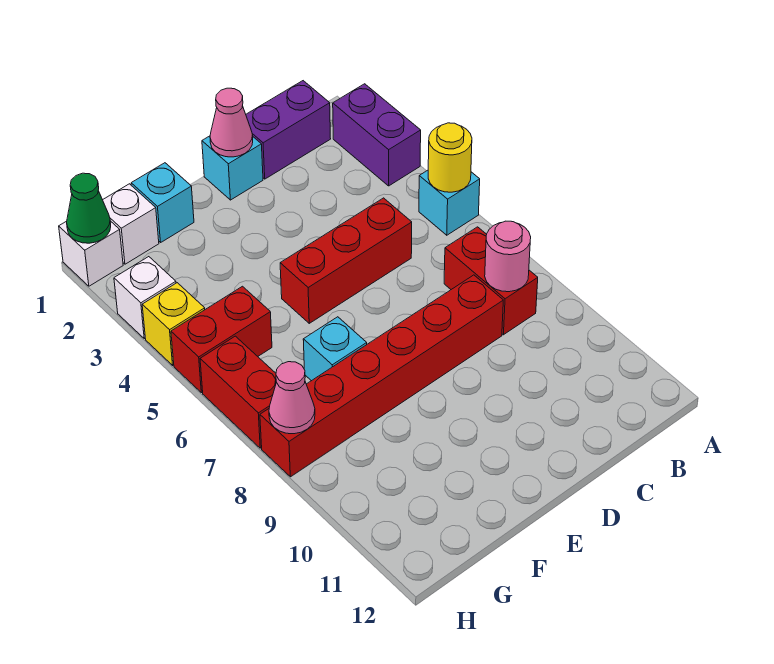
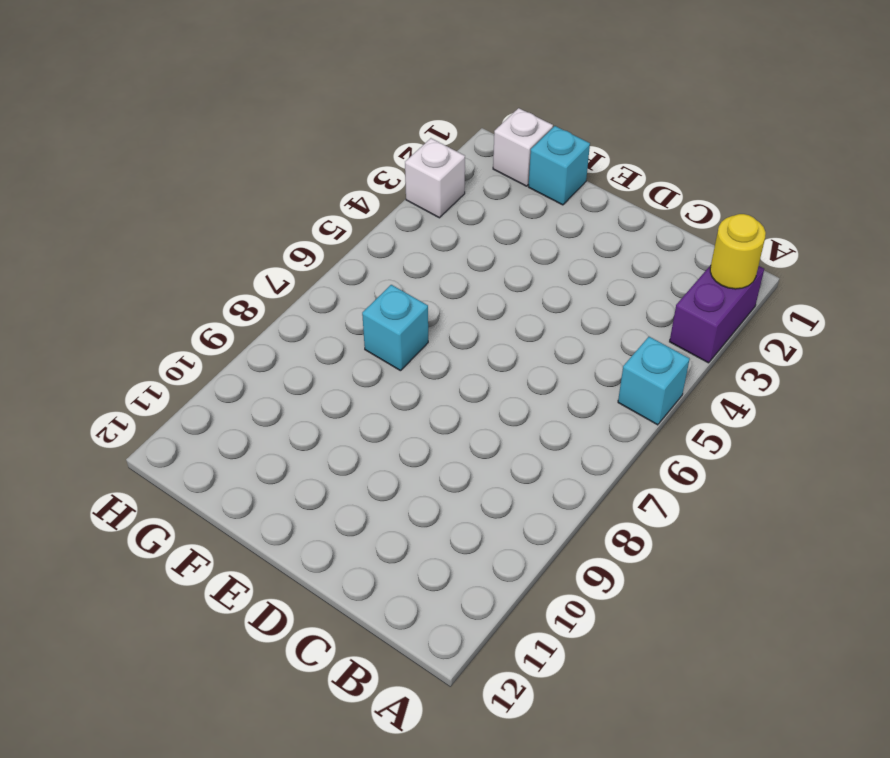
yellow round brick A2 level 2 -> yellow round brick A5 level 2
none -> purple brick B1:C1 level 1
none -> red brick B7:B8 level 1
none -> red brick C5:E5 level 1

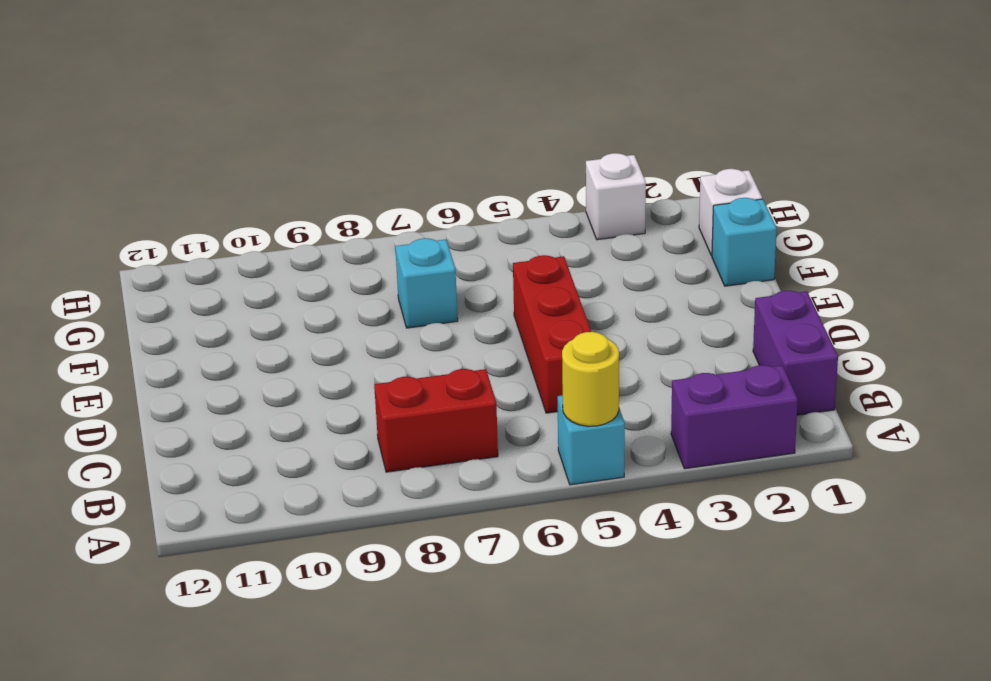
none -> red brick C8:H8 level 1
none -> cyan brick D1 level 1
none -> red brick G5:H5 level 1

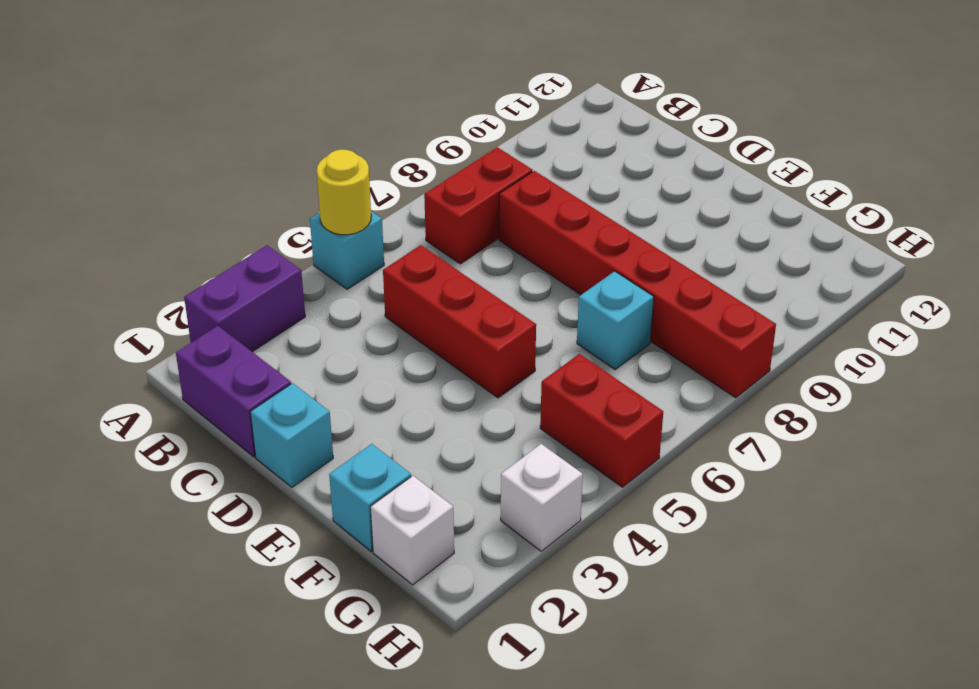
none -> white brick H1 level 1
none -> yellow brick H4 level 1
none -> red brick H6:H7 level 1

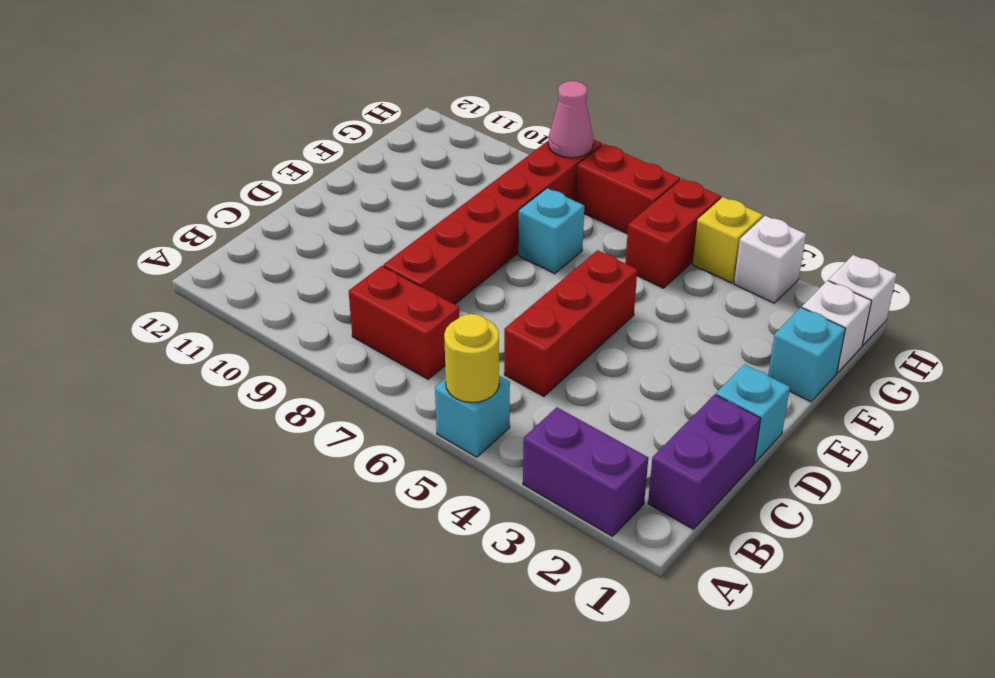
none -> pink round brick B8 level 2
none -> pink cone D1 level 2
none -> green cone H1 level 2

